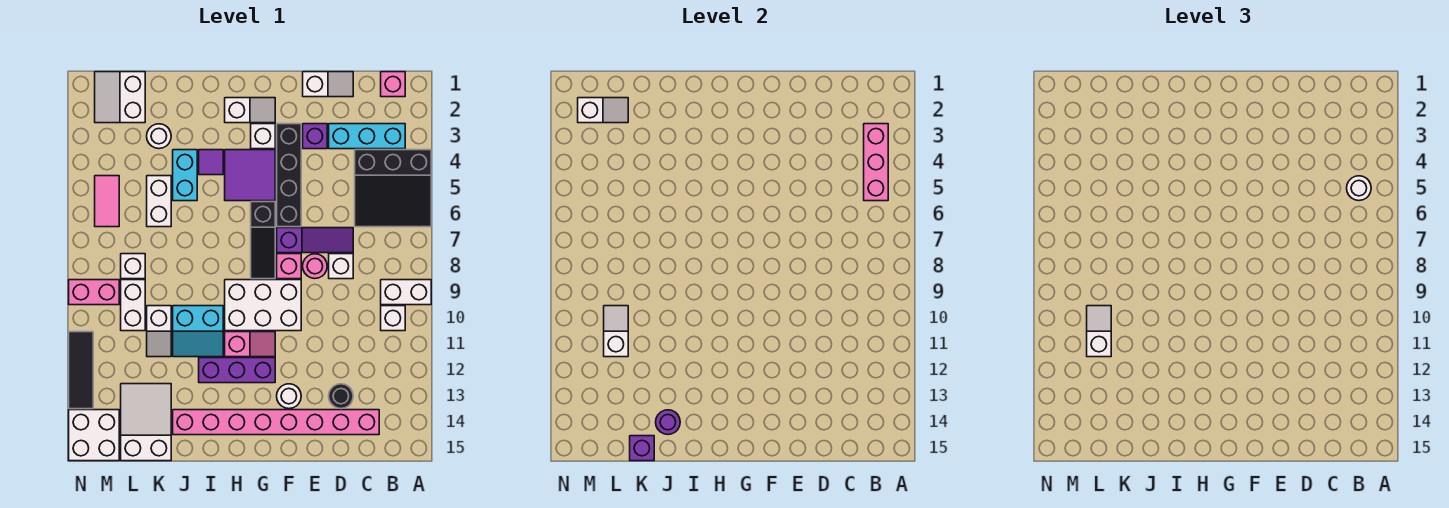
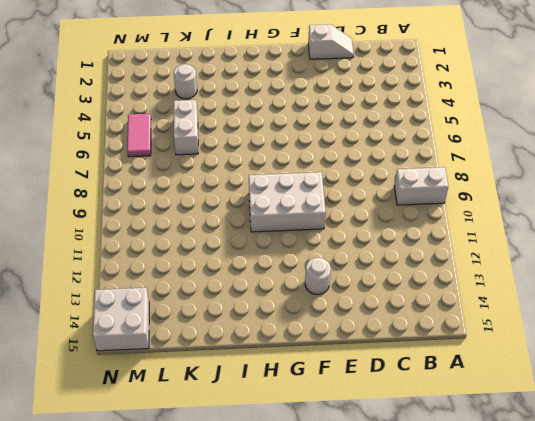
none -> black slope A4:C6 level 1 top 4
none -> pink brick B1 level 1
none -> cyan brick B3:D3 level 1
none -> white brick B10 level 1

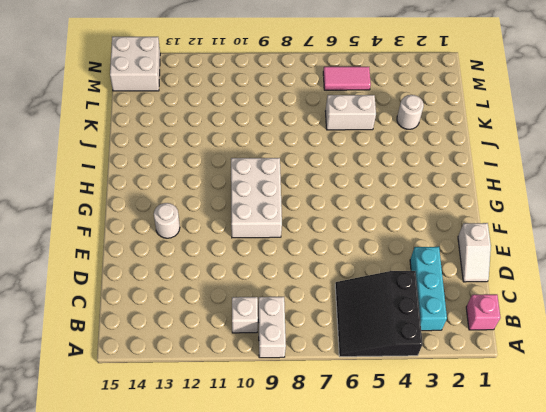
none -> pink brick C14:J14 level 1
none -> purple slope D7:F7 level 1 top F
none -> white brick D8 level 1
none -> black round brick D13 level 1

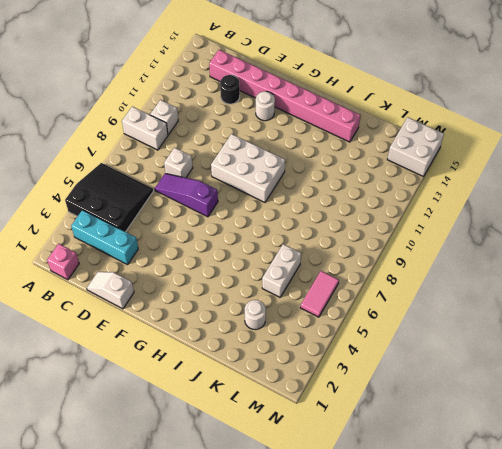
none -> purple brick E3 level 1
none -> pink round brick E8 level 1
none -> black brick F3:F6 level 1
none -> pink brick F8 level 1

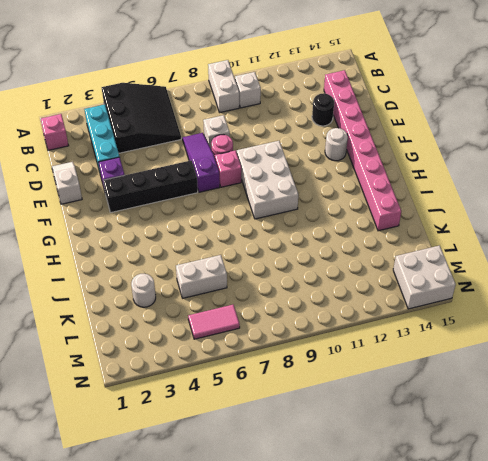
none -> white slope G2:H2 level 1 top H
none -> white brick G3 level 1
none -> purple tile G4:H5 level 1
none -> black slope G6:G8 level 1 top 6

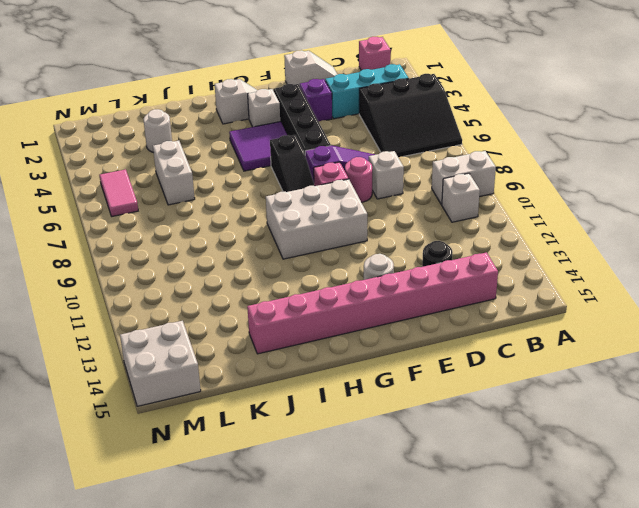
none -> pink slope G11:H11 level 1 top H
none -> purple brick G12:I12 level 1
none -> purple tile I4 level 1
none -> cyan slope I10:J11 level 1 top 10

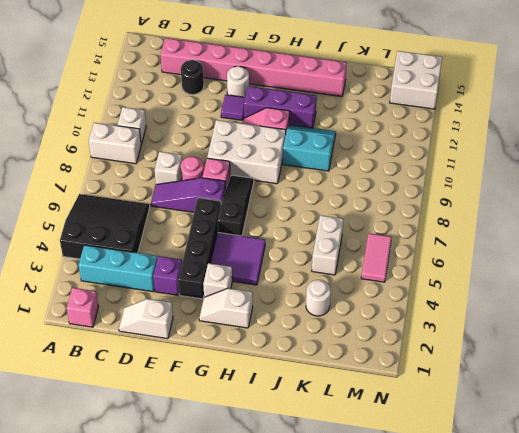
purple tile F12 level 1 -> purple tile I4 level 1
none -> cyan brick J4:J5 level 1
none -> white slope K10:K11 level 1 top 10
none -> white slope K13:L15 level 1 top 15
none -> white slope L1:M2 level 1 top L

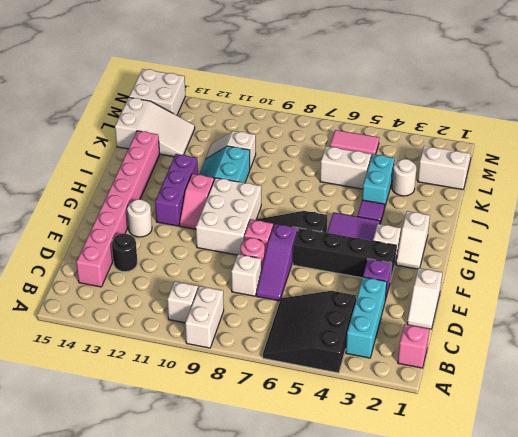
cyan brick J4:K4 level 1 -> cyan brick J4:J5 level 1
none -> white brick L8 level 1
none -> white brick L9:L10 level 1
none -> pink brick M9:N9 level 1
none -> black tile N11:N13 level 1

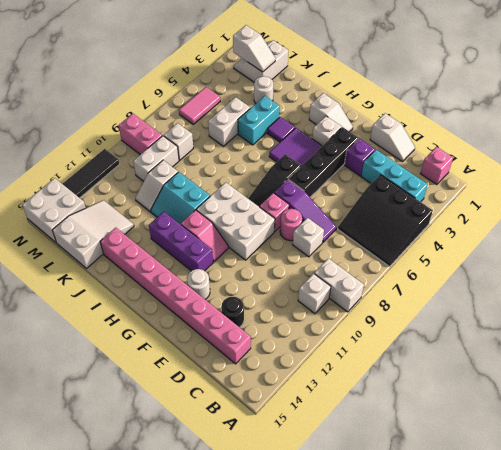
none -> pink brick B3:B5 level 2
none -> purple round brick J14 level 2
none -> purple brick K15 level 2
none -> white slope L10:L11 level 2 top 11

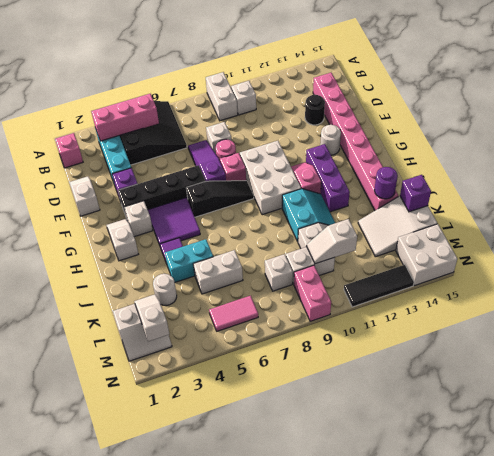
none -> white round brick B5 level 3
none -> white slope L10:L11 level 3 top 11

